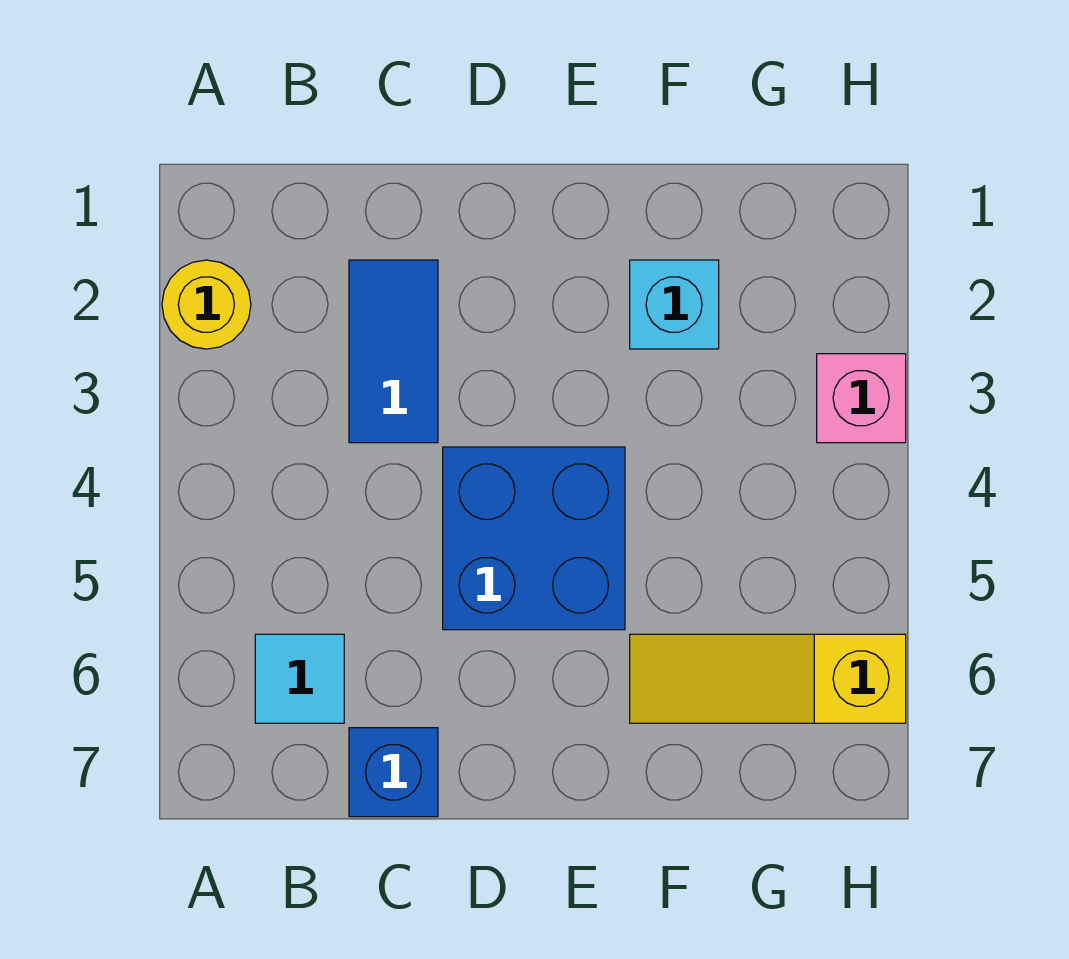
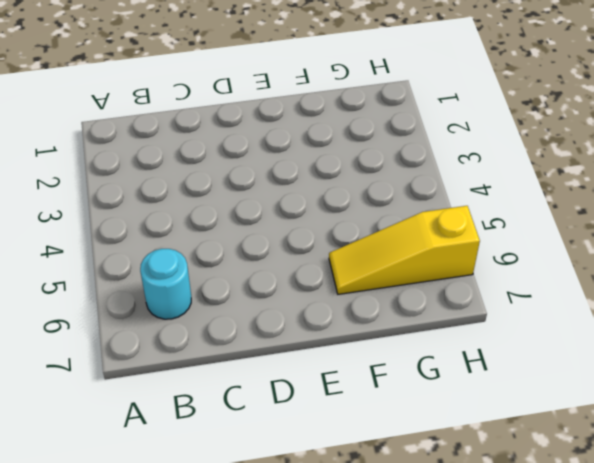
cyan round brick B6 level 1 -> cyan tile B6 level 1
none -> yellow round brick A2 level 1
none -> blue tile C2:C3 level 1

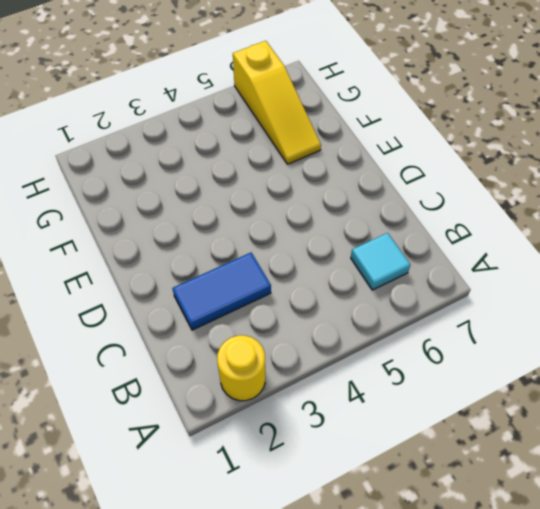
none -> blue brick C7 level 1
none -> blue brick D4:E5 level 1

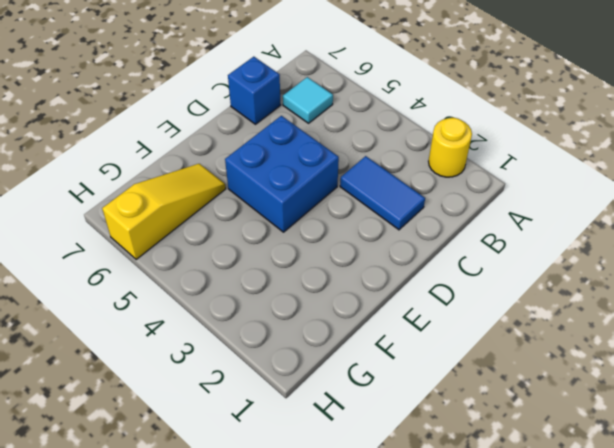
none -> cyan brick F2 level 1
none -> pink brick H3 level 1

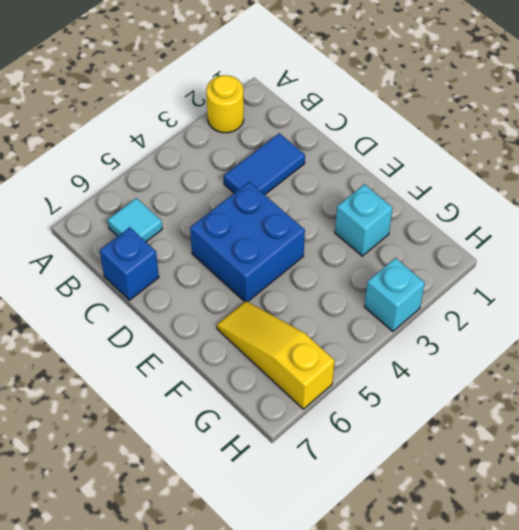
cyan brick H3 level 1 -> pink brick H3 level 1

